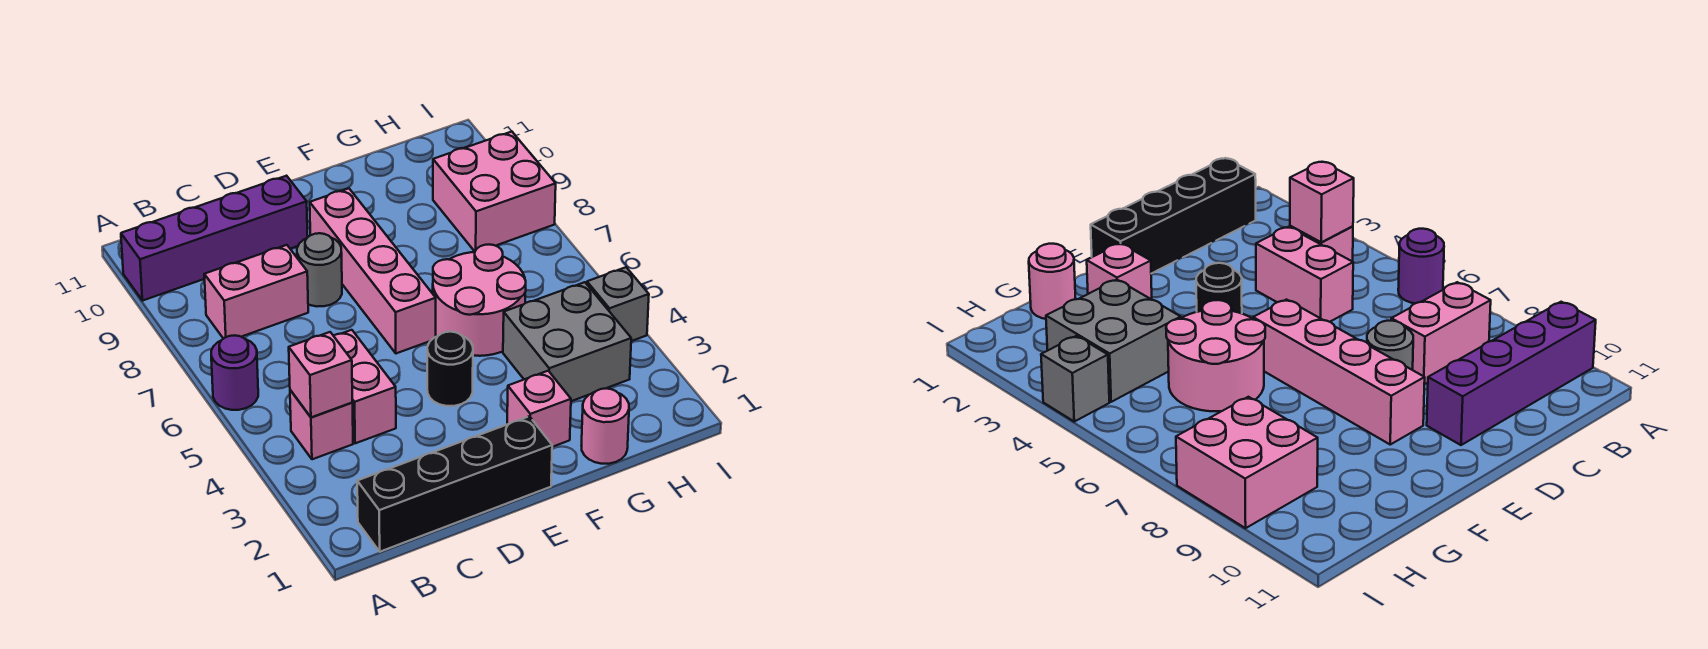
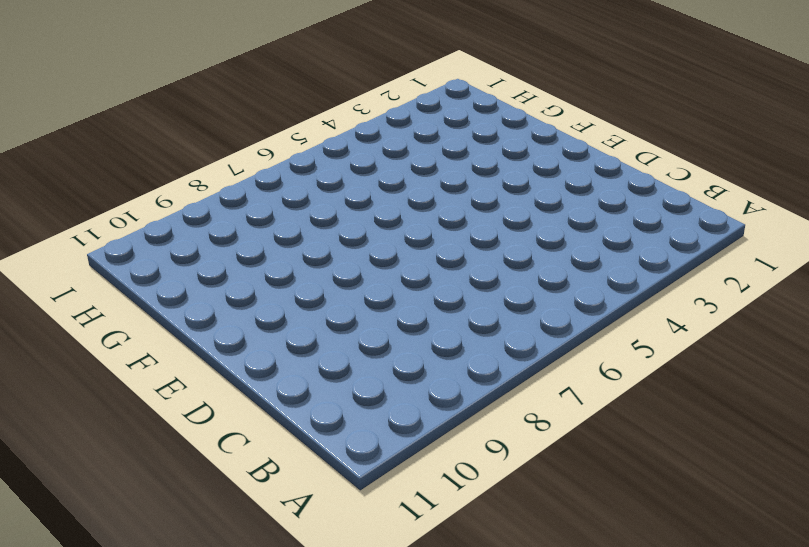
none -> purple round brick A6 level 1
none -> purple brick A10:D10 level 1
none -> black brick B1:E1 level 1

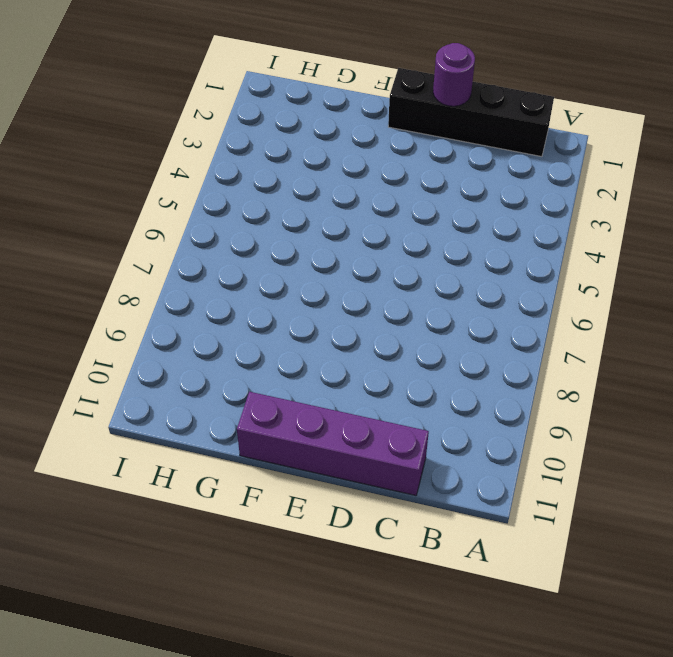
purple brick C11:F11 level 1 -> purple brick A10:D10 level 1
purple round brick D1 level 2 -> purple round brick A6 level 1
none -> pink brick B4 level 1
none -> pink brick B8:C8 level 1
none -> pink brick C4:C5 level 1

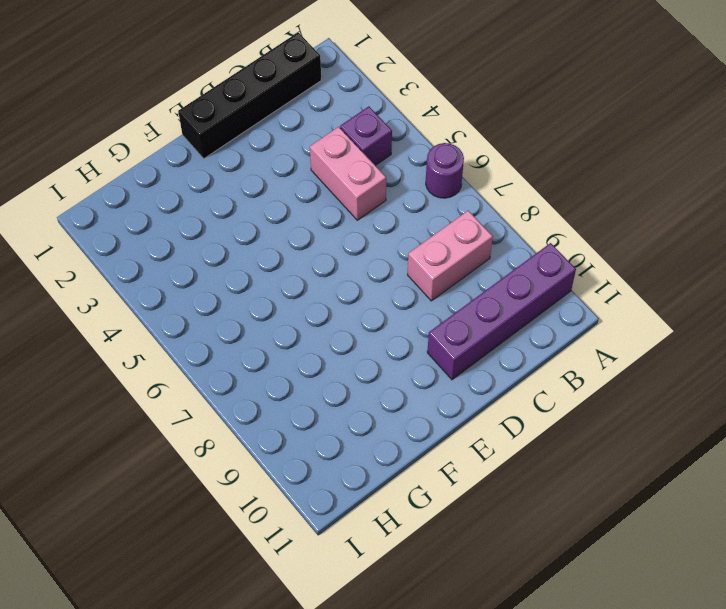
purple brick B4 level 1 -> pink brick B4 level 1
none -> grey round brick D8 level 1
none -> black round brick E4 level 1
none -> pink brick E6:E9 level 1

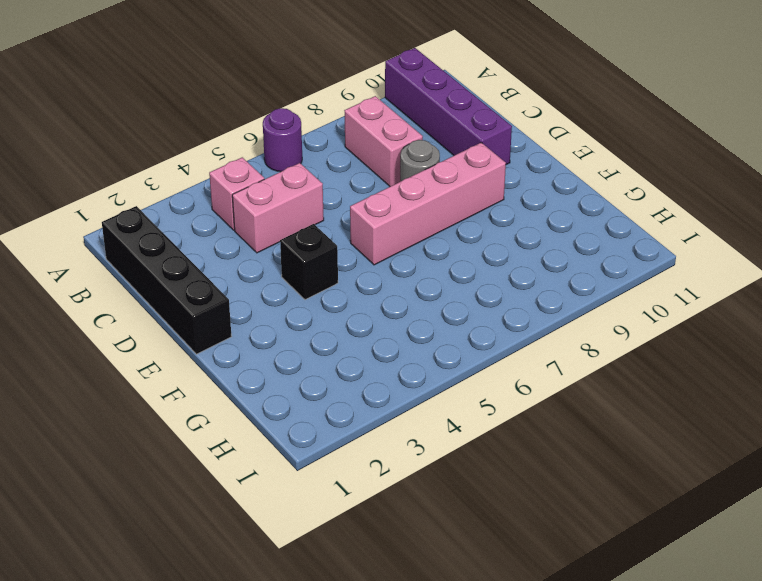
black brick E4 level 1 -> black round brick E4 level 1
none -> pink brick F2 level 1
none -> pink round brick F5:G6 level 1
none -> pink round brick G1 level 1

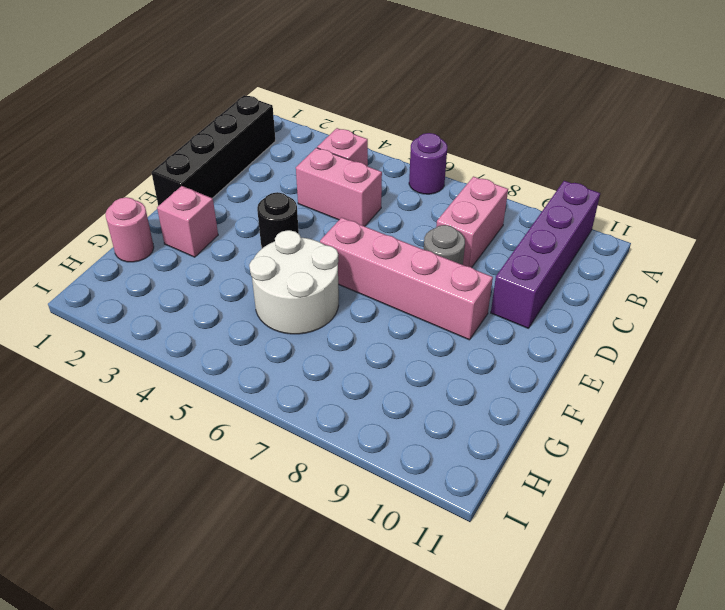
white round brick F5:G6 level 1 -> pink round brick F5:G6 level 1
none -> grey brick G3:H4 level 1
none -> pink brick H8:I9 level 1
none -> grey brick I4 level 1

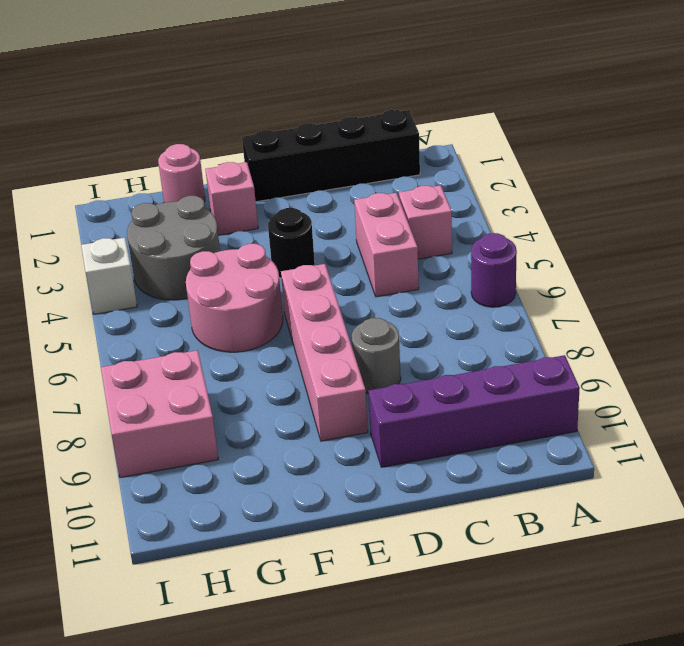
grey round brick G3:H4 level 1 -> grey brick G3:H4 level 1
white brick I4 level 1 -> grey brick I4 level 1
none -> pink brick B8:C8 level 1
none -> pink brick B4 level 2

